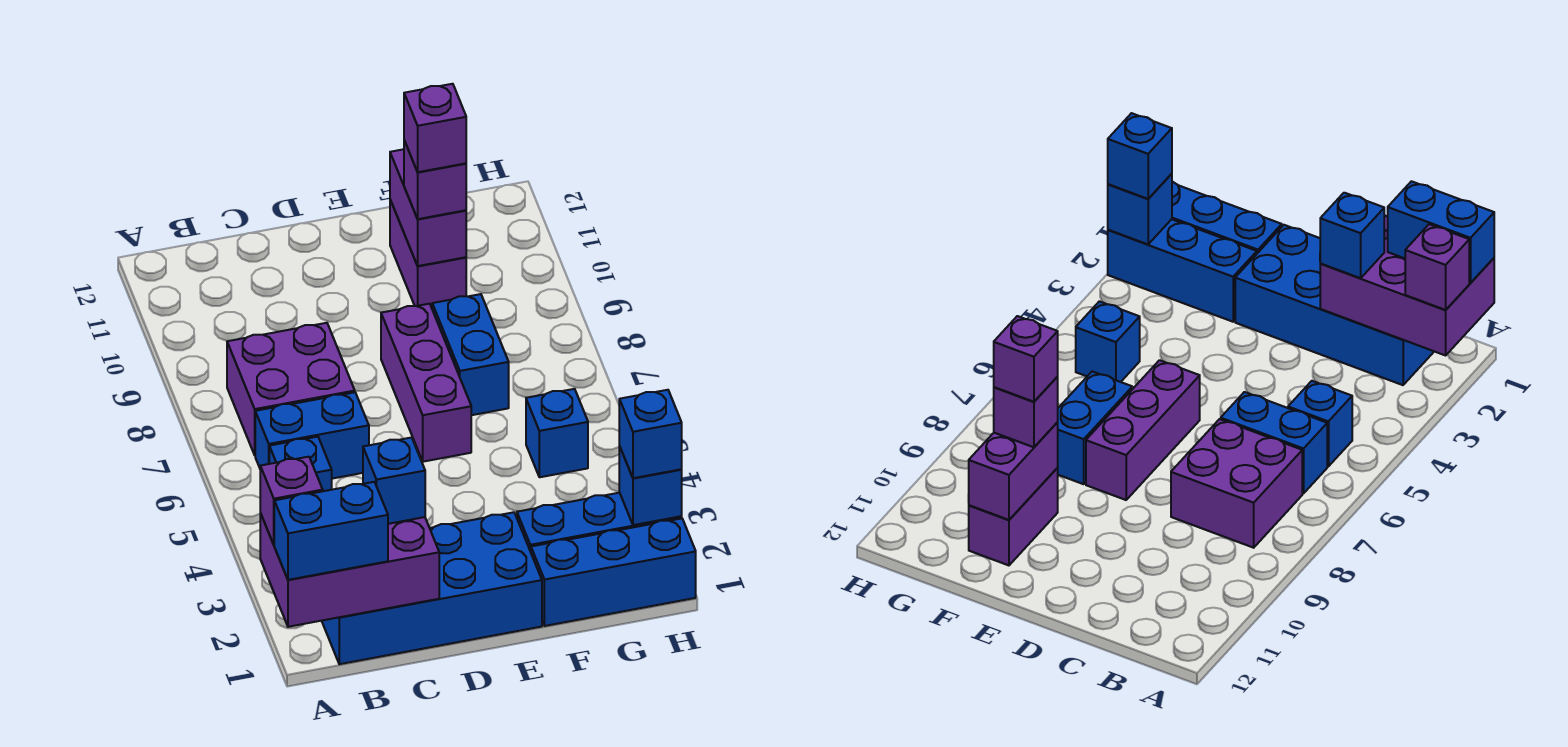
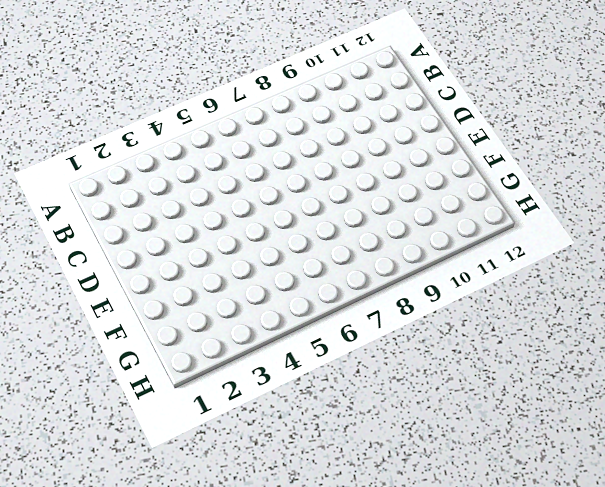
none -> blue brick B1:E2 level 1
none -> blue brick B5 level 1
none -> blue brick B6:C6 level 1

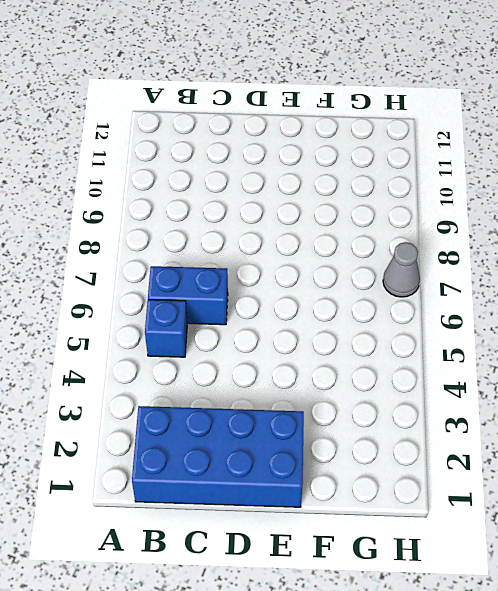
grey cone H7 level 1 -> none
none -> purple brick B7:C8 level 1
none -> purple brick E6:E8 level 1
none -> blue brick F1:H1 level 1

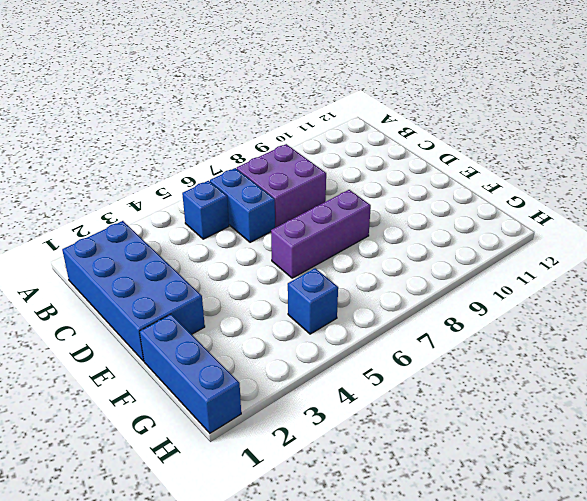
none -> blue brick F2:H2 level 1
none -> blue brick F7:F8 level 1
none -> purple brick F10:F11 level 1

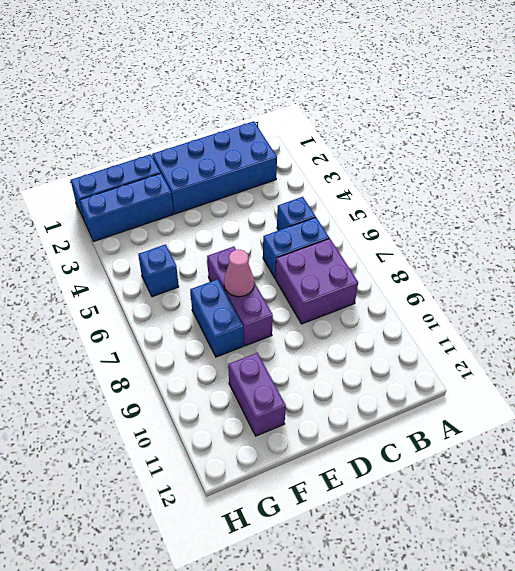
pink cone E7 level 2 -> none
none -> purple brick A1:C2 level 2
none -> purple brick F10:F11 level 2
none -> blue brick H2 level 2

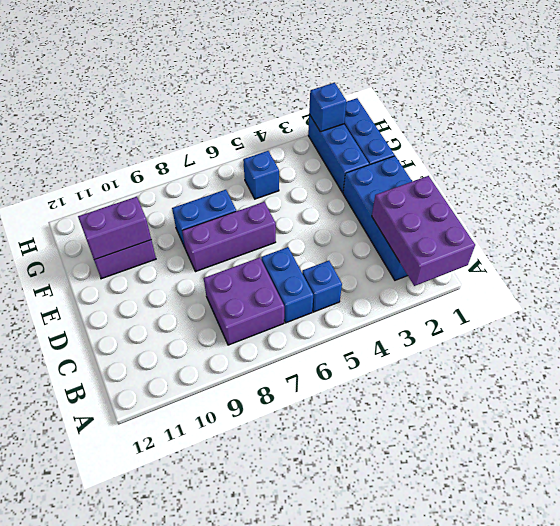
none -> blue brick A1:B1 level 3
none -> purple brick A2 level 3
none -> blue brick C2 level 3

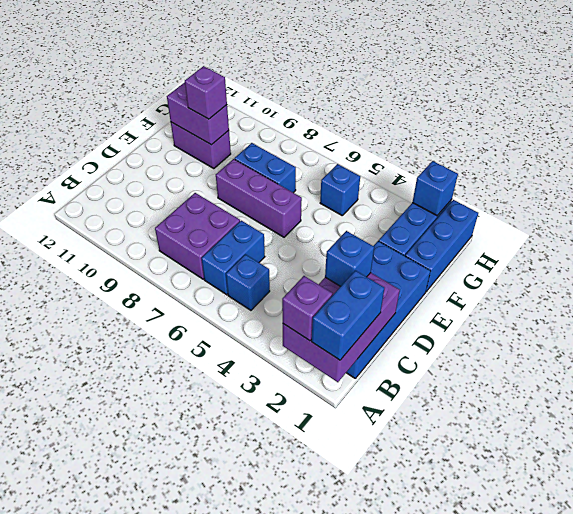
none -> blue brick H2 level 3
none -> purple brick F10 level 4

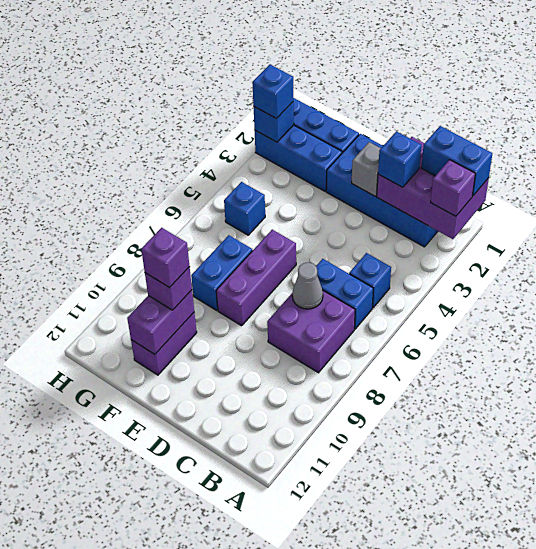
grey cone C7 level 2 -> none
grey brick D2 level 2 -> none

